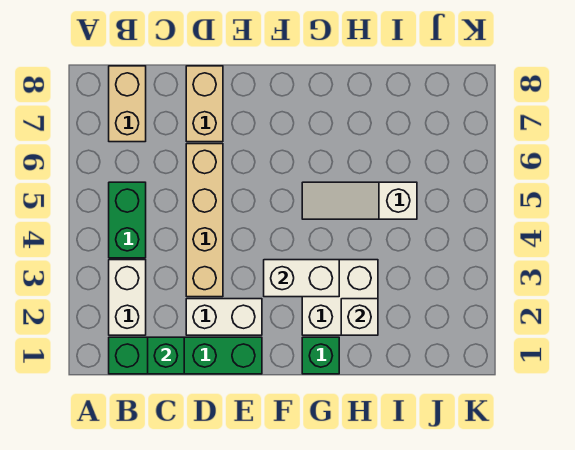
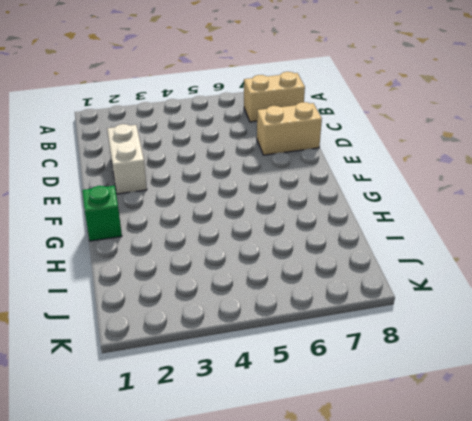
none -> green brick B1:E1 level 1
none -> white brick B2:B3 level 1
none -> green brick B4:B5 level 1

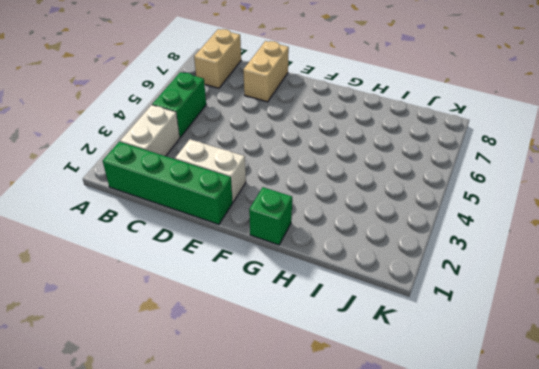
none -> tan brick D3:D6 level 1
none -> white brick G2:H3 level 1
none -> white slope G5:I5 level 1 top I

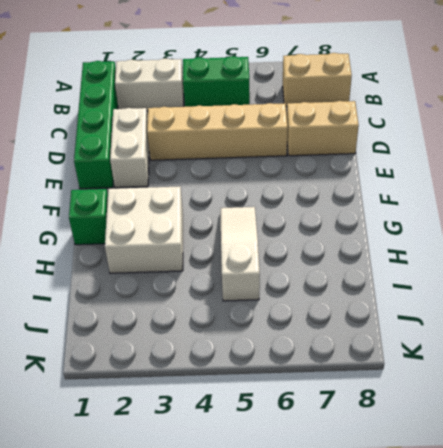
none -> green brick C1 level 2
none -> white brick F3:G3 level 2
none -> white brick H2 level 2

